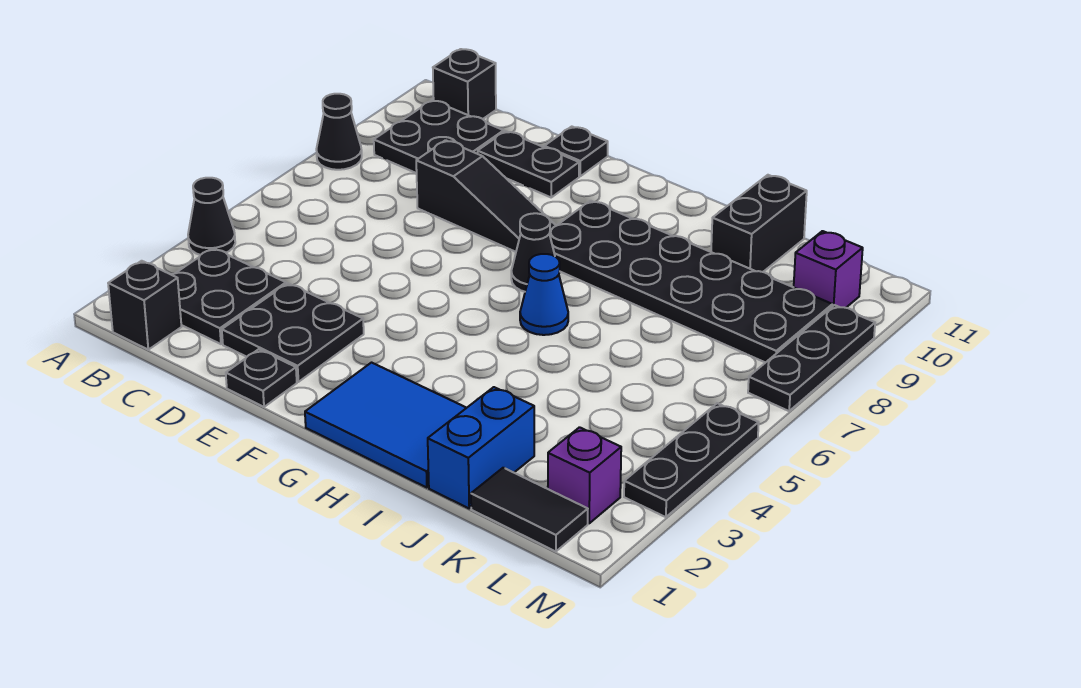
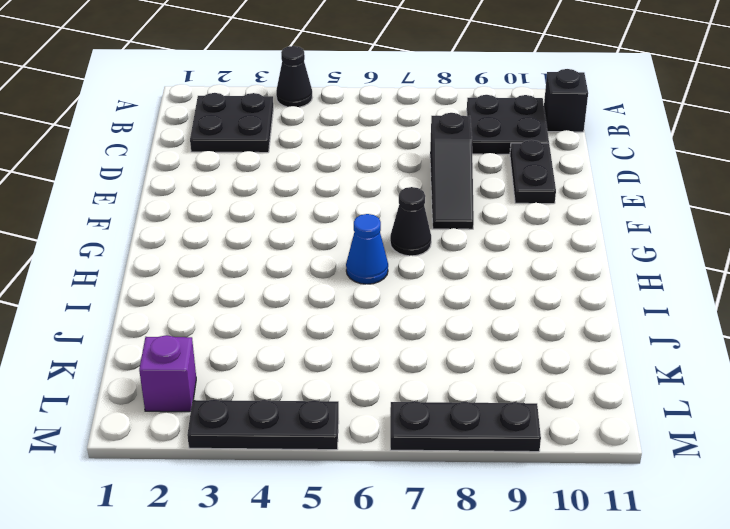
none -> black cone A8 level 1
none -> black brick B1 level 1
none -> black plate D2:E3 level 1

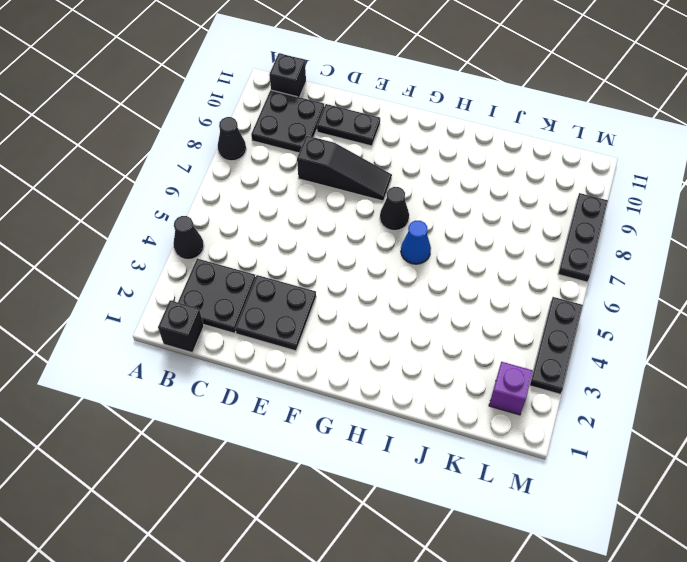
none -> black plate E1 level 1
none -> black plate E11 level 1
none -> blue tile G1:I2 level 1

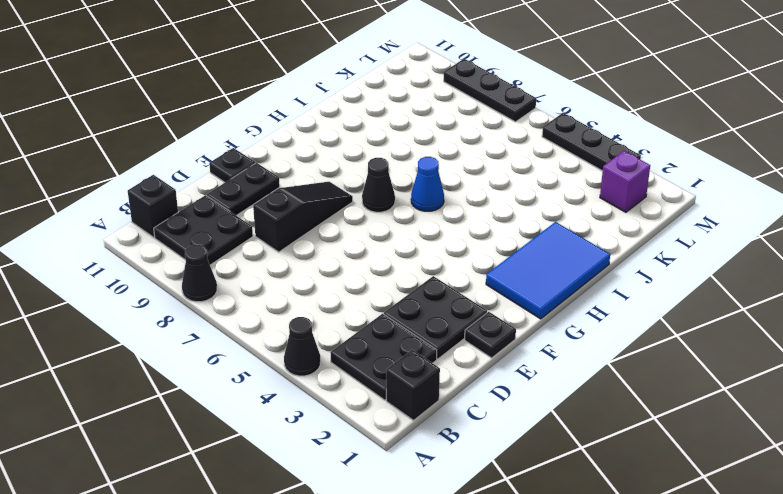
none -> black plate G8:L9 level 1
none -> blue brick J1:J2 level 1
none -> black brick J10:J11 level 1

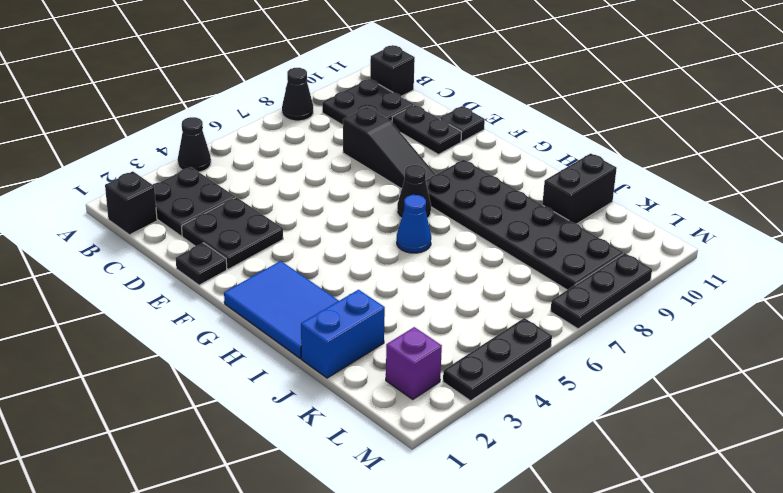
none -> black tile K1:L1 level 1
none -> purple brick L10 level 1

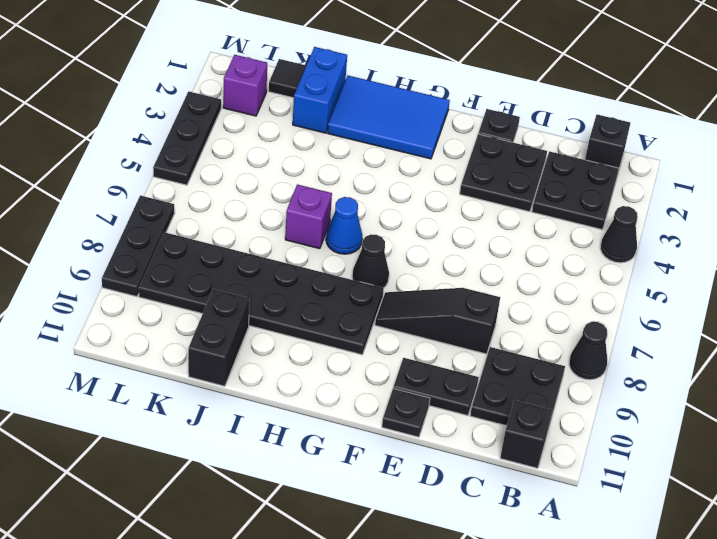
purple brick I6 level 1 -> purple brick L10 level 1
black tile K1 level 1 -> black tile K1:L1 level 1

